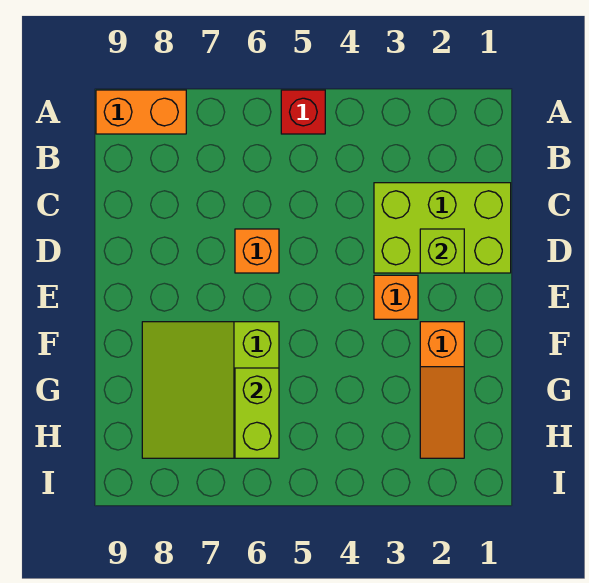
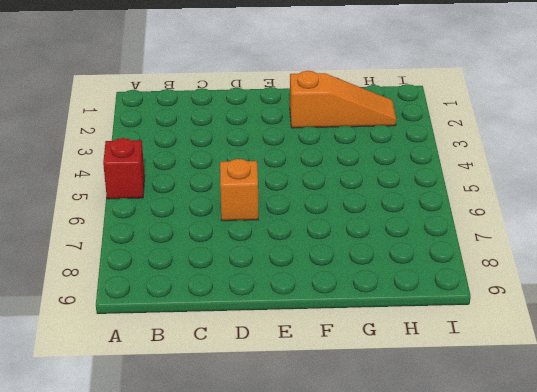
none -> orange brick A8:A9 level 1
none -> lime brick C1:D3 level 1

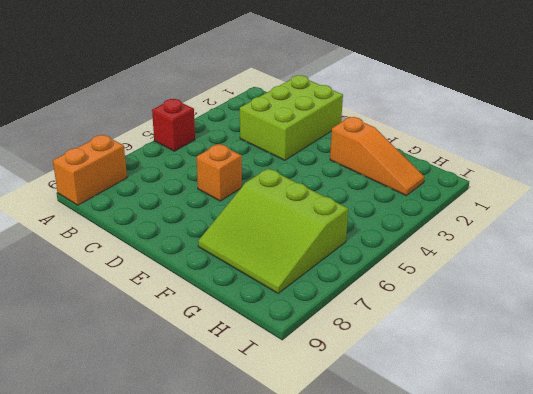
none -> orange brick E3 level 1
none -> lime brick D2 level 2

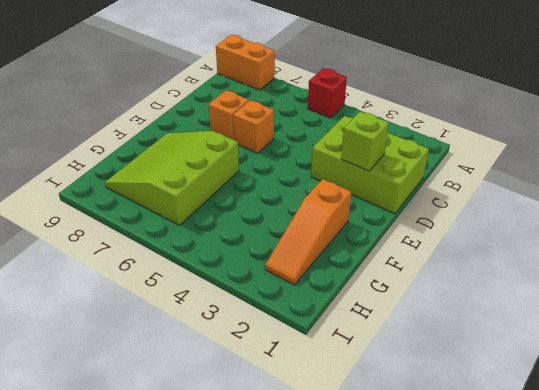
orange brick D7 level 1 -> orange brick E3 level 1
none -> lime brick G6:H6 level 2

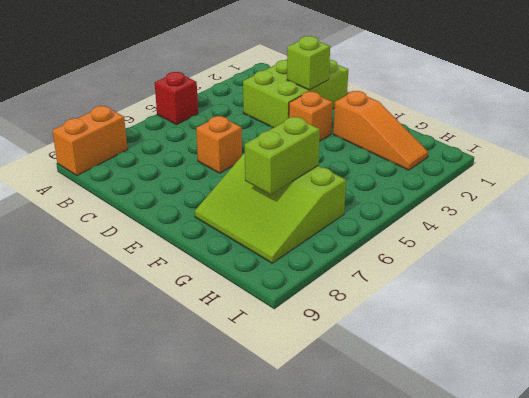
lime brick G6:G7 level 2 -> lime brick G6:H6 level 2

